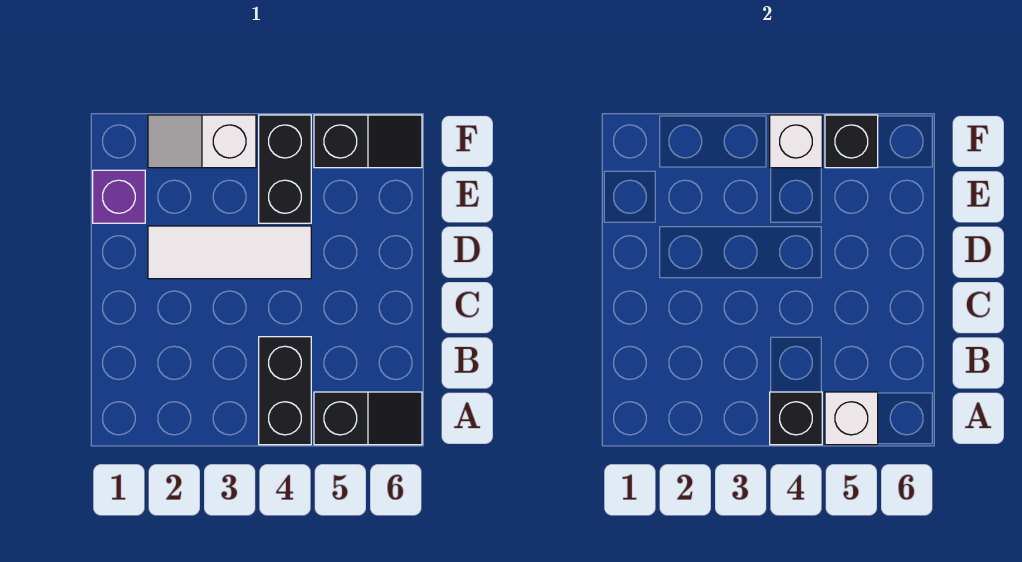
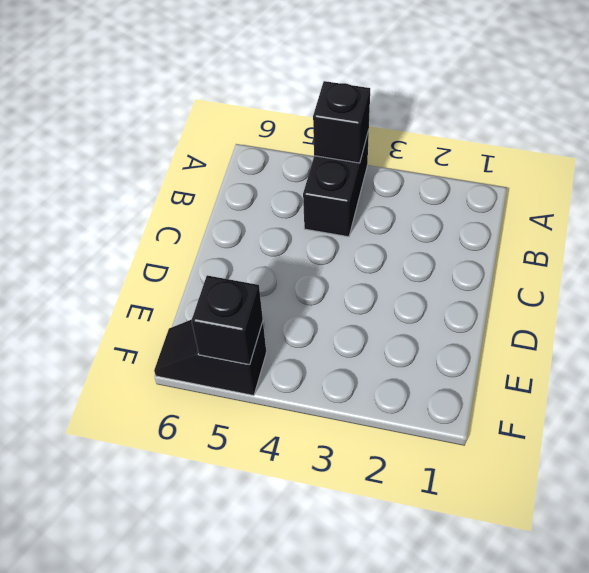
none -> black slope A5:A6 level 1 top 5
none -> white tile D2:D4 level 1

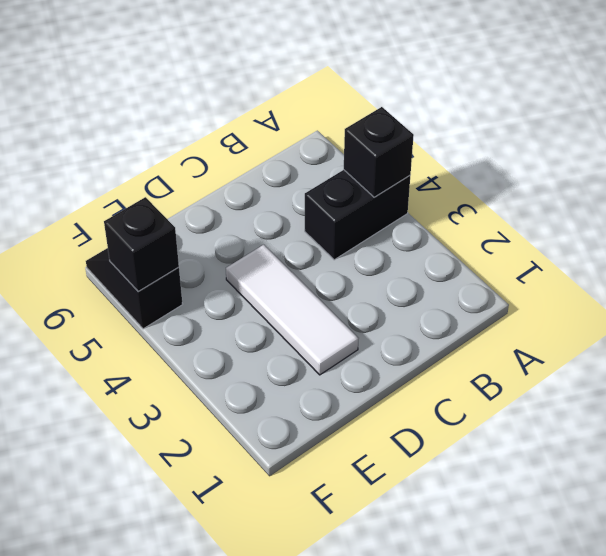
none -> black slope A5:A6 level 1 top 5
none -> purple brick E1 level 1

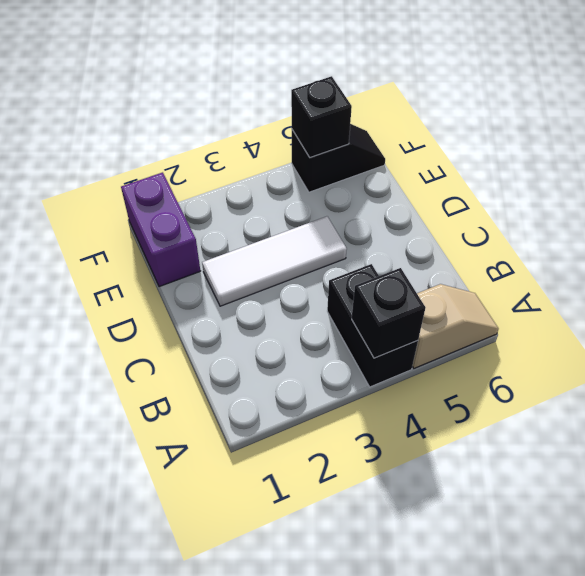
tan slope A5:A6 level 1 top 5 -> black slope A5:A6 level 1 top 5
purple brick E1:F1 level 1 -> purple brick E1 level 1
none -> black brick E4:F4 level 1
none -> white slope F2:F3 level 1 top 3

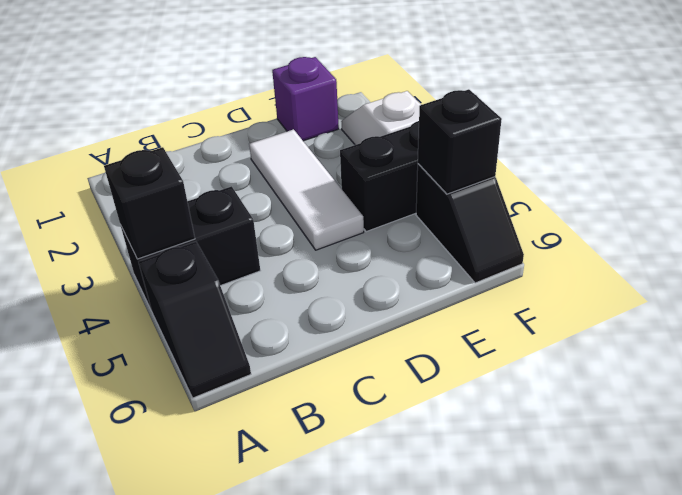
none -> white brick A5 level 2
none -> white brick F4 level 2

